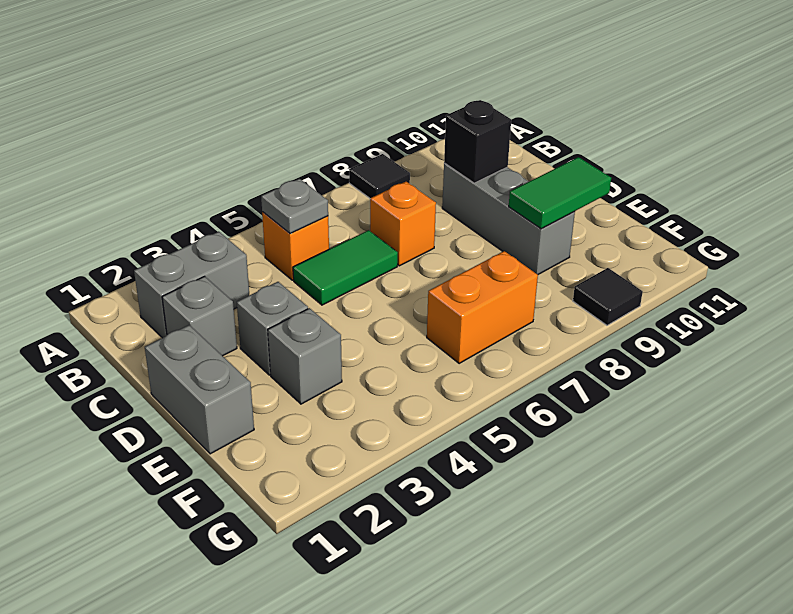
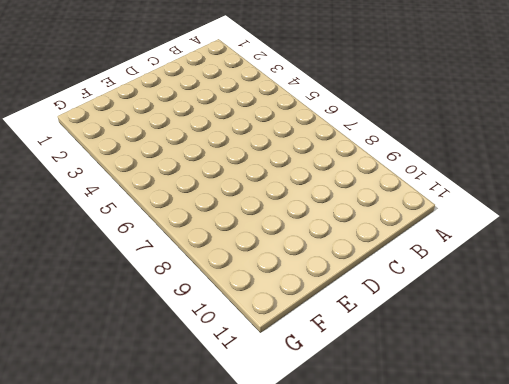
none -> black tile A8 level 1
none -> grey brick B2:B3 level 1
none -> orange brick B5 level 1

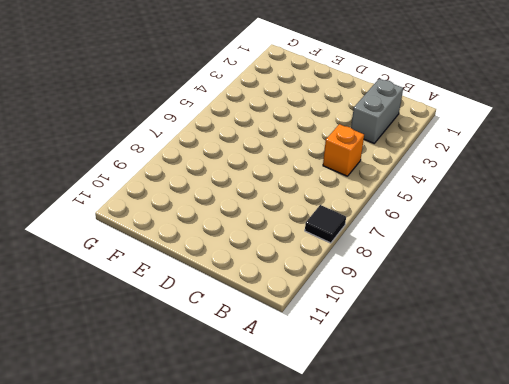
none -> grey brick C2 level 1
none -> green tile C5:C6 level 1
none -> orange brick C7 level 1

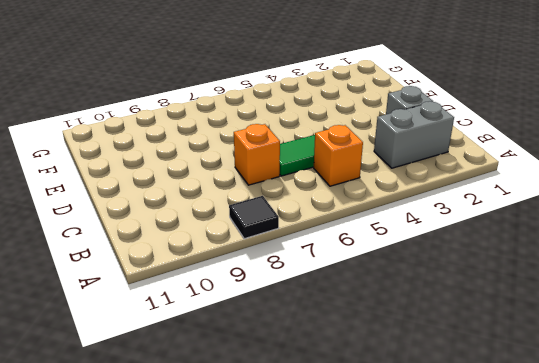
none -> grey brick C9:E9 level 1
none -> grey brick D1:E1 level 1
none -> grey brick D3 level 1

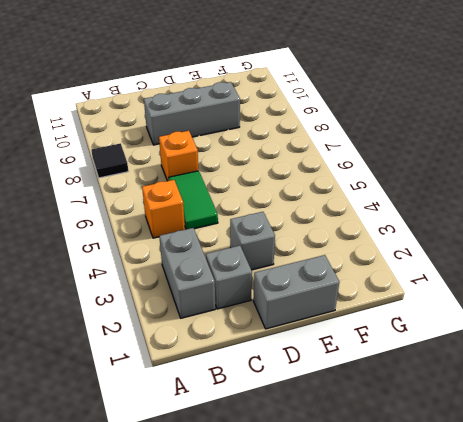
none -> grey brick E3 level 1
none -> orange brick F6:F7 level 1
none -> black tile G9 level 1

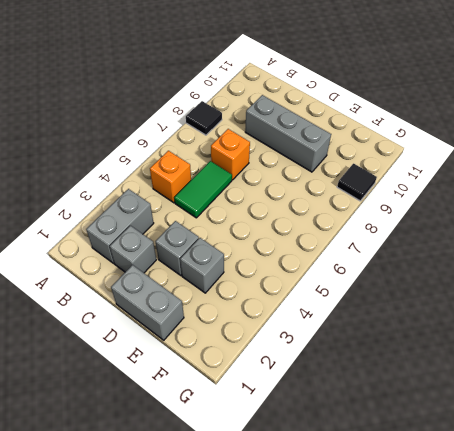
none -> orange brick F6:F7 level 1
none -> grey plate B5 level 2
none -> black brick C9 level 2

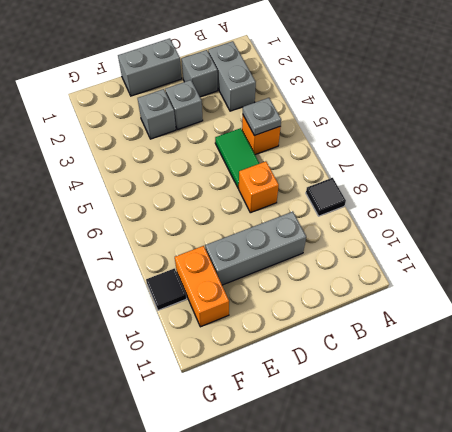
orange brick F9:F10 level 1 -> orange brick F6:F7 level 1
none -> black brick C9 level 2
none -> green tile E9:E10 level 2

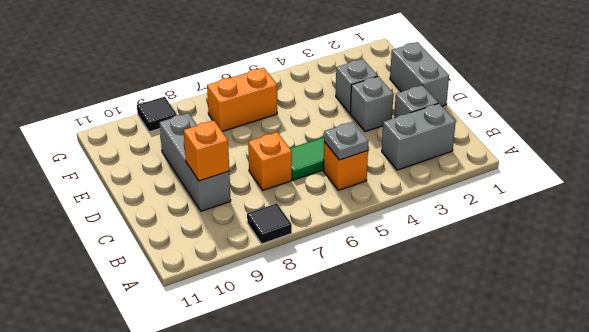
orange brick C9 level 2 -> black brick C9 level 2
none -> green tile E9:E10 level 2

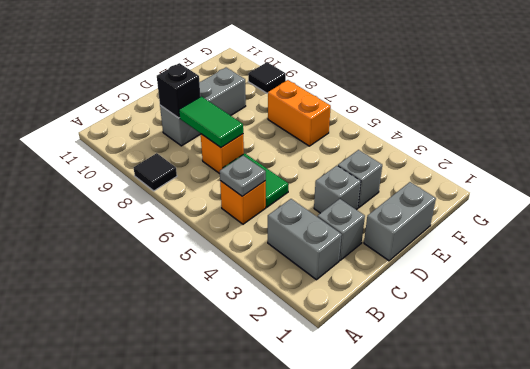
green tile C7:C8 level 2 -> green tile E9:E10 level 2

